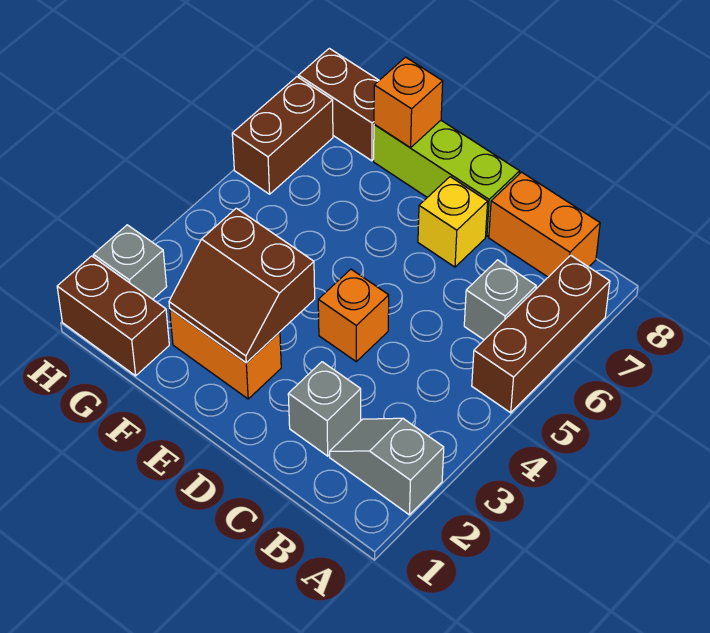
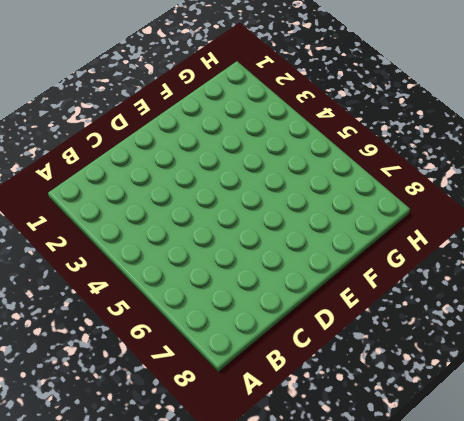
none -> grey slope A2:B2 level 1 top A
none -> brown brick A5:A7 level 1
none -> grey brick B6 level 1

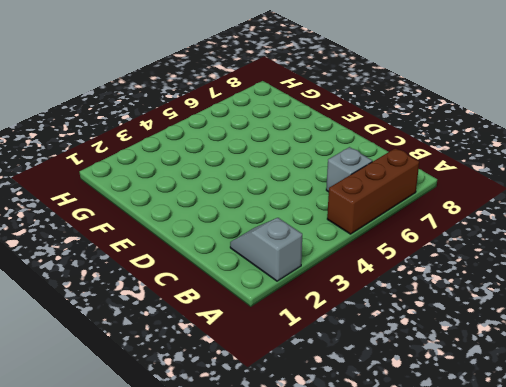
none -> orange brick B8:C8 level 1
none -> grey brick C2 level 1
none -> orange brick D4 level 1

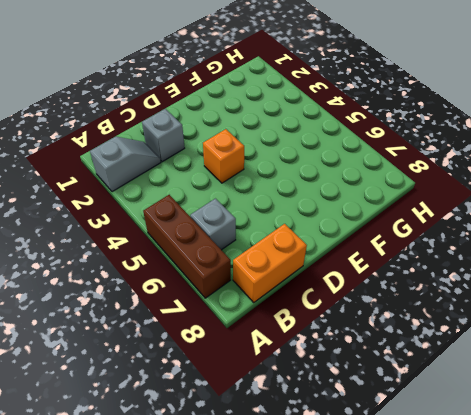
none -> yellow brick D7 level 1
none -> lime brick D8:F8 level 1
none -> orange brick E2:F2 level 1

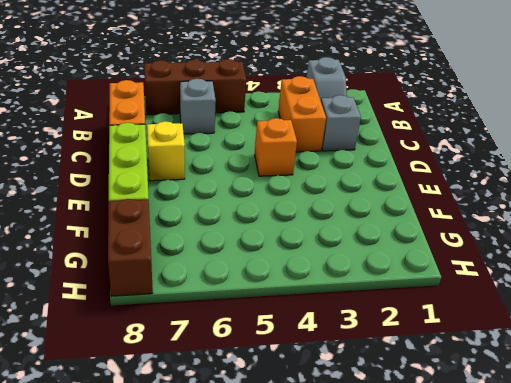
orange brick B3:C3 level 1 -> orange brick E2:F2 level 1
none -> brown brick G1:H1 level 1
none -> grey brick H2 level 1
none -> brown brick H6:H7 level 1

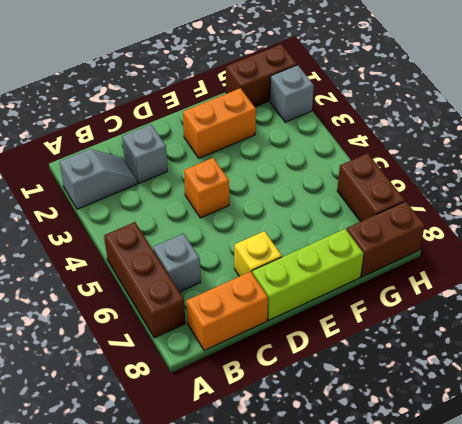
none -> brown slope E2:F3 level 2 top 3
none -> orange brick F8 level 2

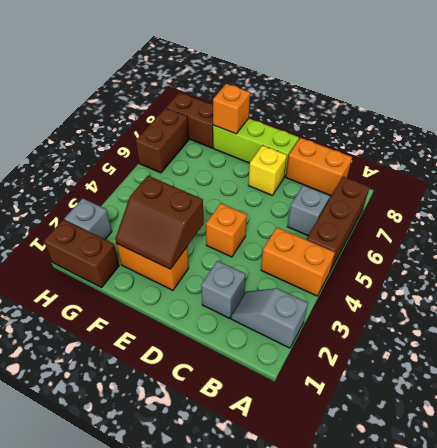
orange brick A4:B4 level 1 -> none

